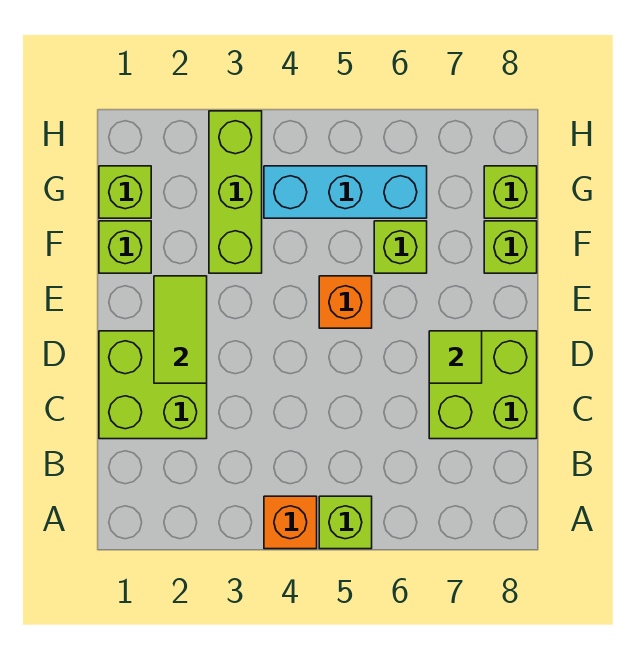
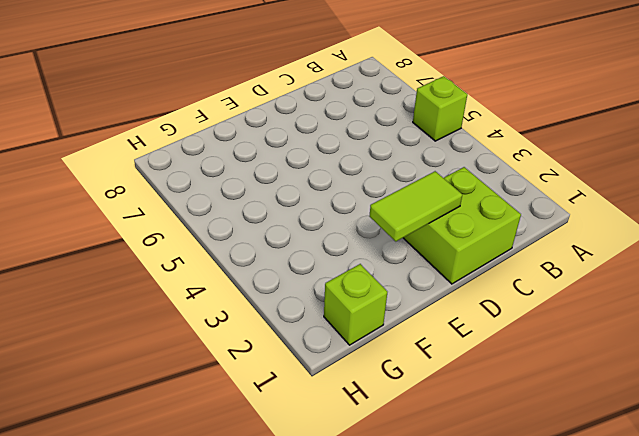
none -> orange brick A4 level 1
none -> lime brick C7:D8 level 1
none -> orange brick E5 level 1

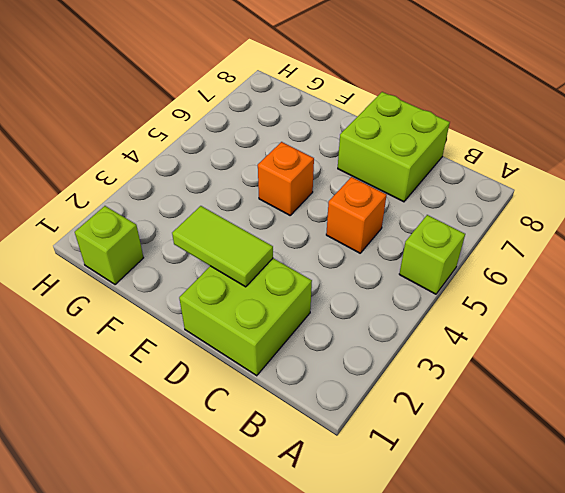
orange brick C5 level 1 -> orange brick A4 level 1
none -> lime brick F1 level 1
none -> lime brick F3:H3 level 1
none -> lime brick F6 level 1

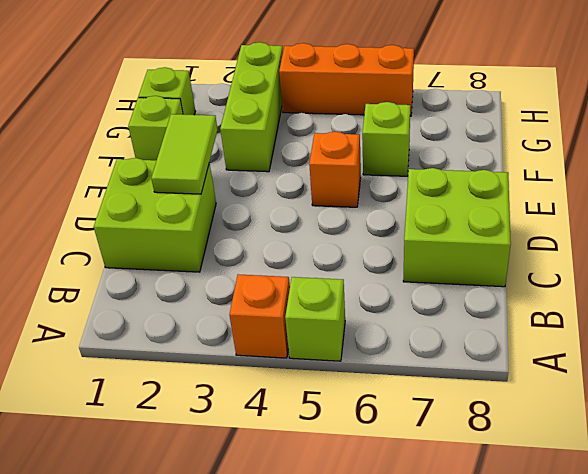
orange brick H4:H6 level 1 -> none
none -> lime brick F8 level 1
none -> cyan brick G4:G6 level 1
none -> lime brick G8 level 1

